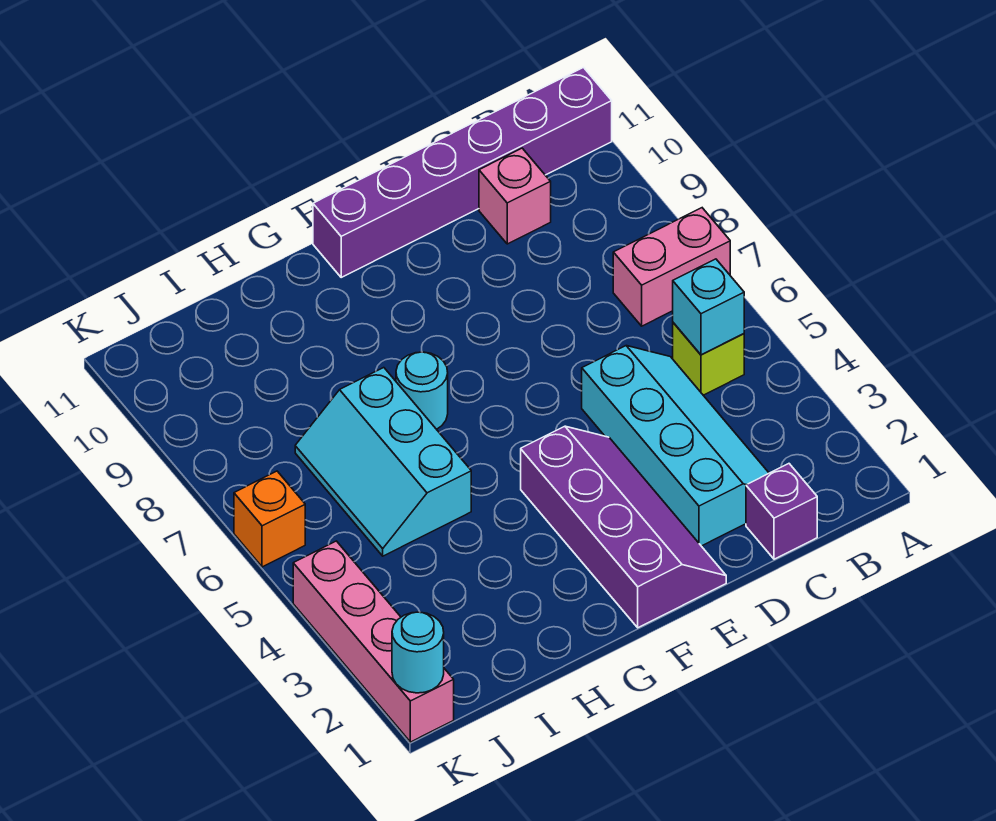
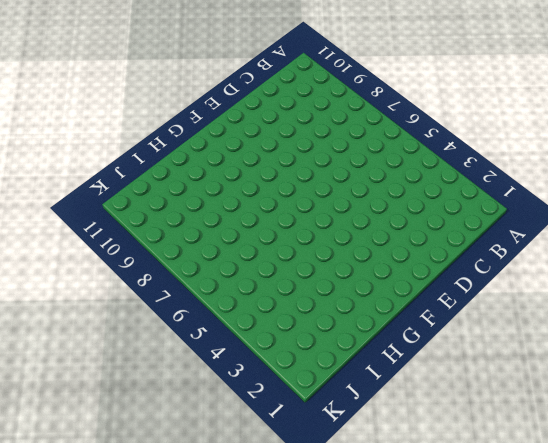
none -> pink brick A7:B7 level 1
none -> purple brick A11:F11 level 1
none -> lime brick B5 level 1

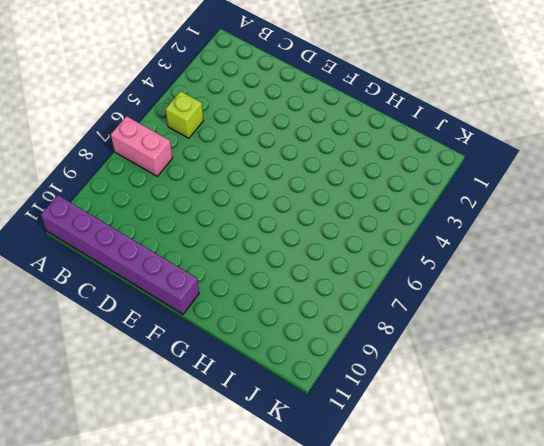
none -> purple brick C1 level 1
none -> cyan slope C2:D5 level 1 top D
none -> pink brick C10 level 1

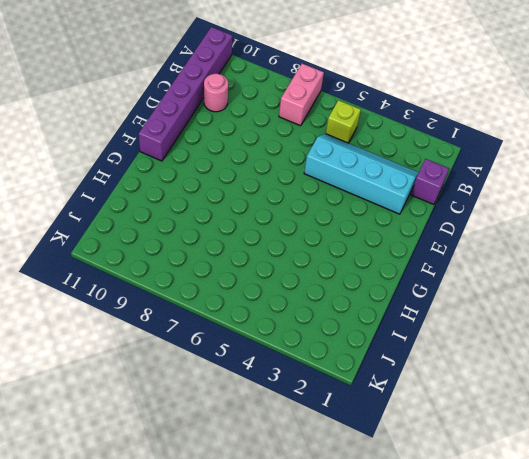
pink round brick C10 level 1 -> pink brick C10 level 1
none -> purple slope E1:F4 level 1 top F
none -> cyan round brick G7 level 1
none -> cyan slope H5:I7 level 1 top H

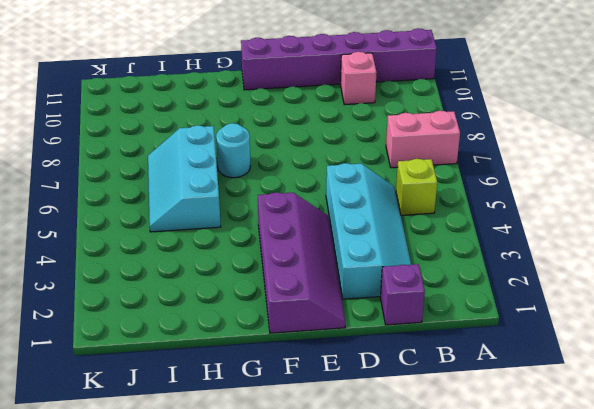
none -> pink brick K1:K4 level 1
none -> orange brick K6 level 1
none -> cyan brick B5 level 2

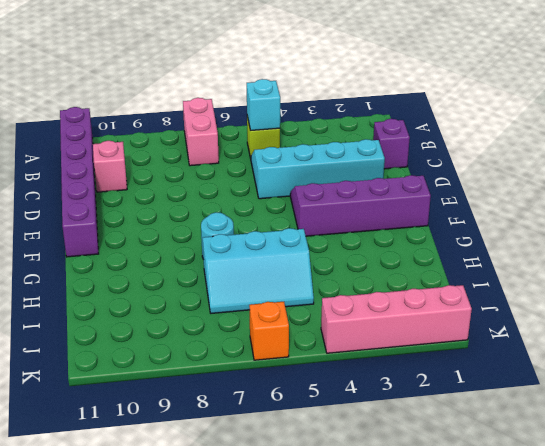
none -> cyan round brick K1 level 2

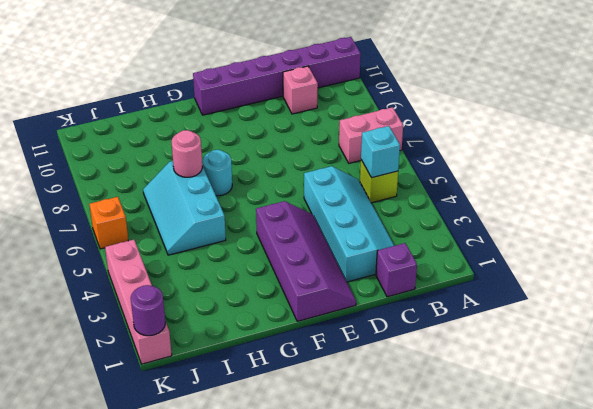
pink round brick H7 level 2 -> none
purple round brick K1 level 2 -> cyan round brick K1 level 2

